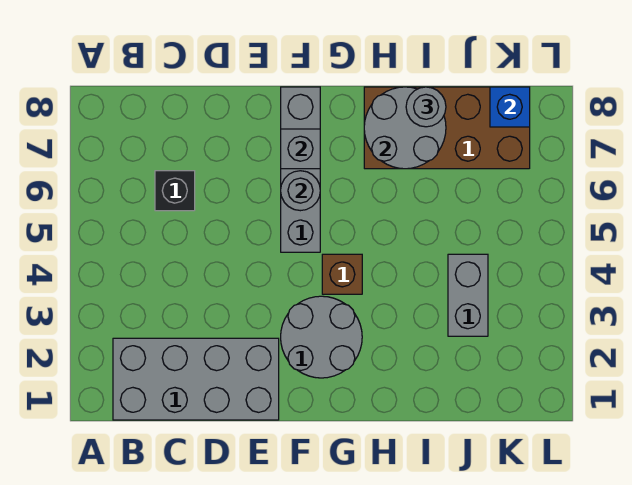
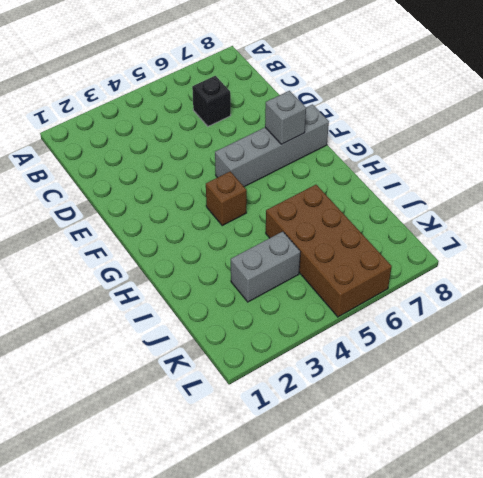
brown brick I5:L6 level 1 -> brown brick H7:K8 level 1
none -> grey brick B1:E2 level 1
none -> grey round brick F2:G3 level 1
none -> grey round brick F6 level 2

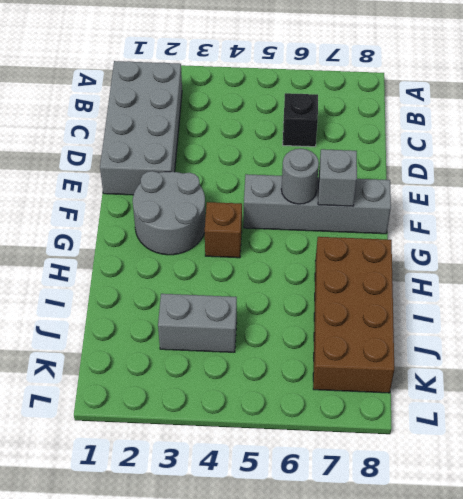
none -> grey round brick H7:I8 level 2
none -> blue brick K8 level 2
none -> grey round brick I8 level 3

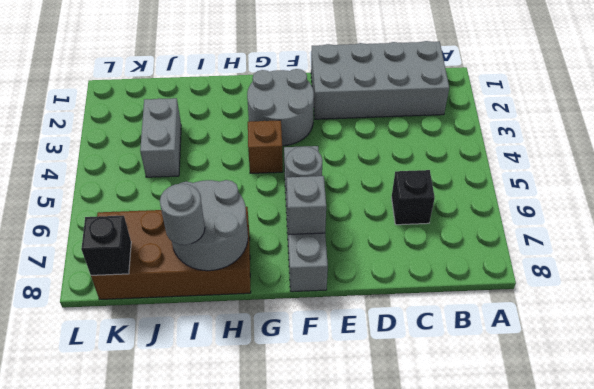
black brick K8 level 2 -> blue brick K8 level 2

